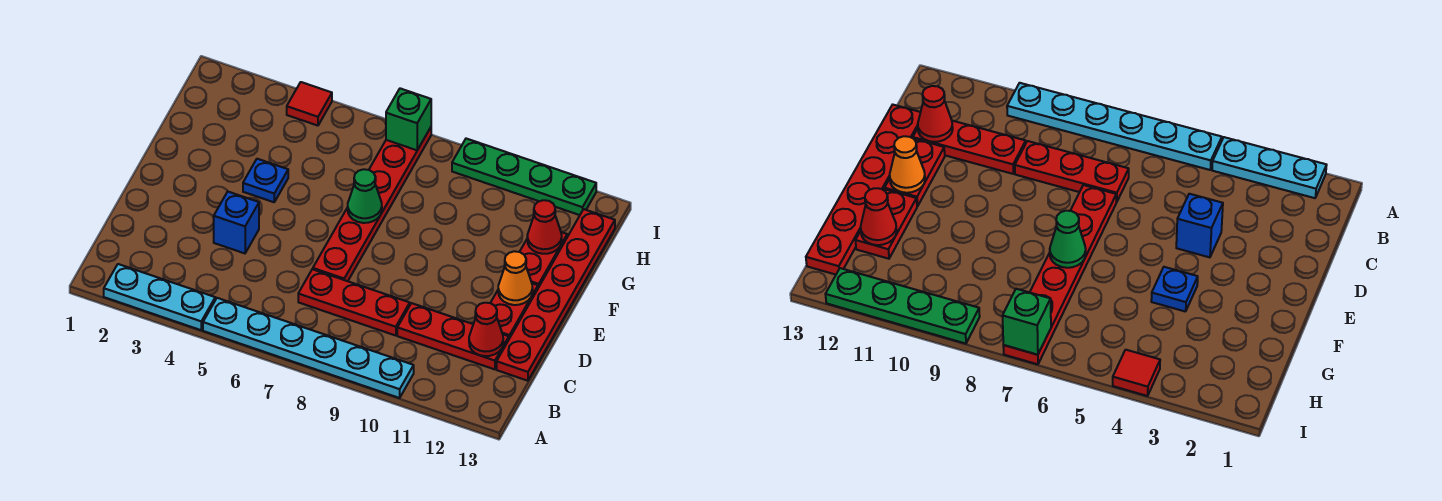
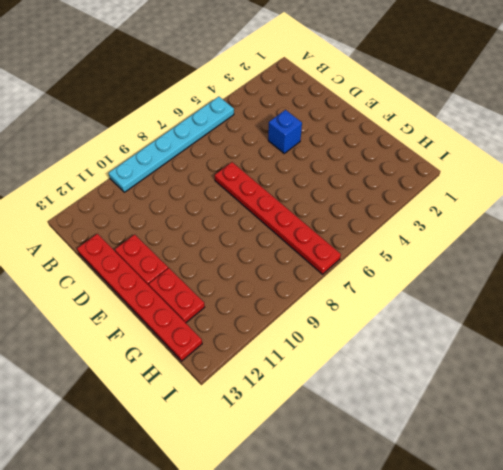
none -> cyan plate A2:A4 level 1
none -> red plate C7:C9 level 1
none -> red plate C10:C12 level 1

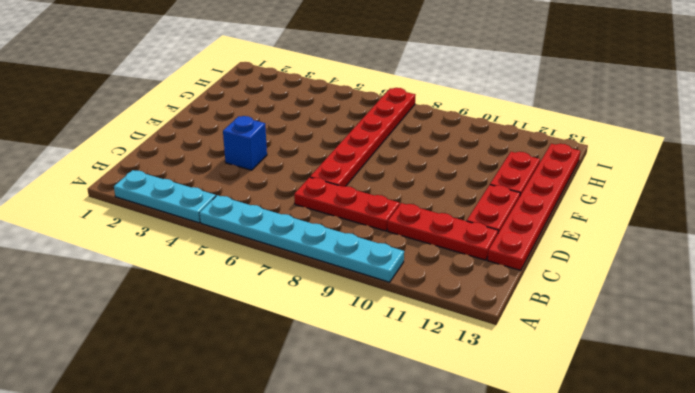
none -> blue plate F4 level 1
none -> red tile I4 level 1
none -> green plate I9:I12 level 1

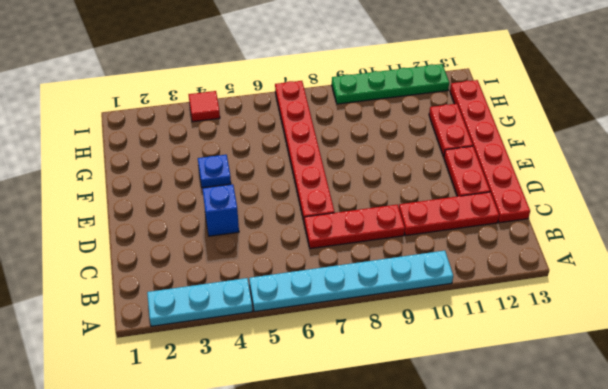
none -> red cone C12 level 2
none -> orange cone E12 level 2
none -> green cone F7 level 2

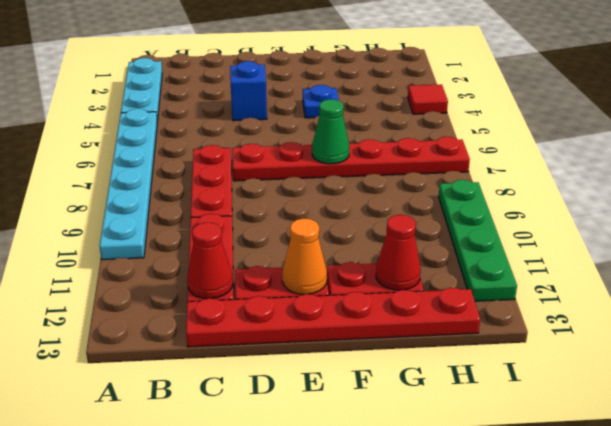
none -> green brick I7 level 2

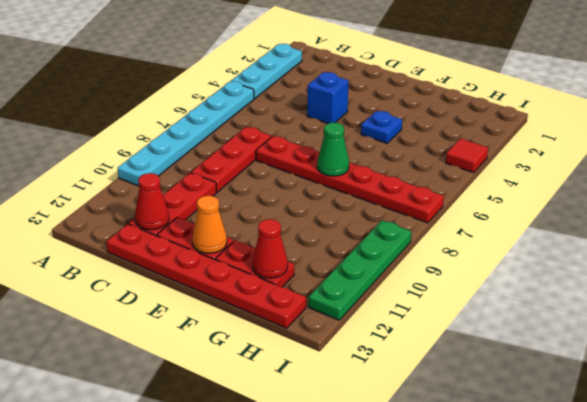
none -> green brick I7 level 2

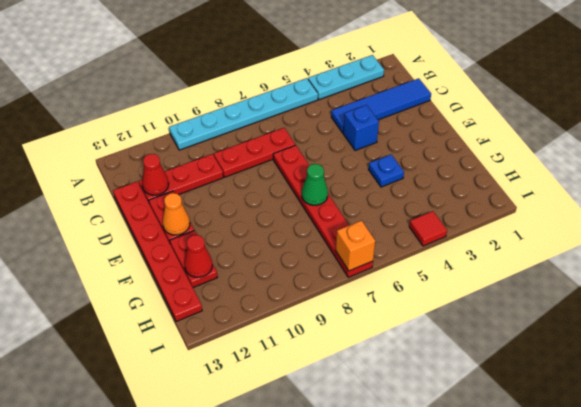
blue tile C1:C4 level 1 -> none
orange brick I7 level 2 -> green brick I7 level 2
none -> green plate I9:I12 level 1

